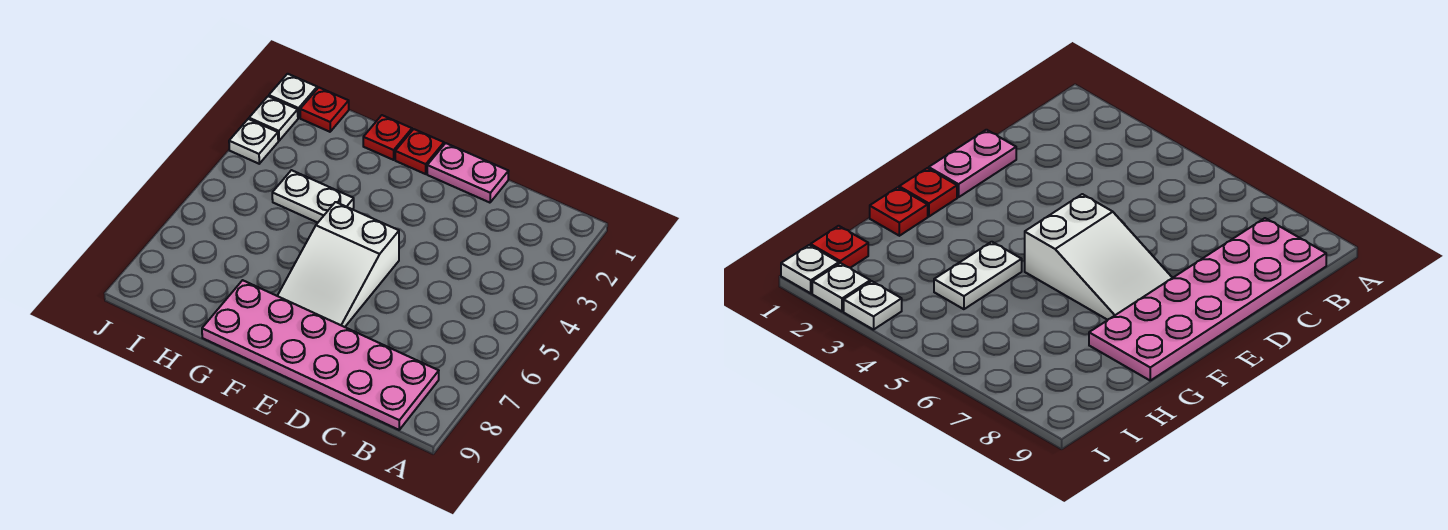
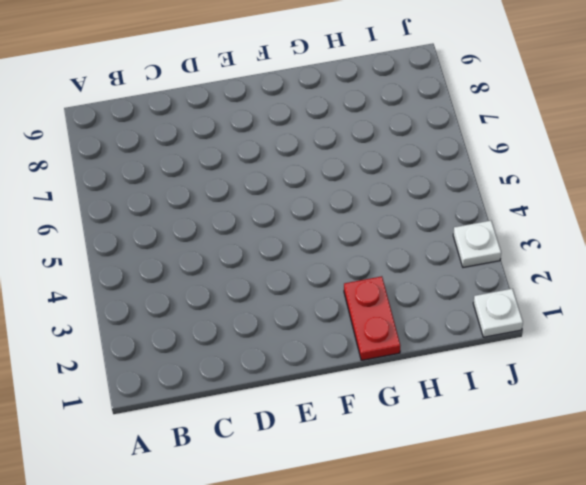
red plate G1:G2 level 1 -> red plate G1 level 1
none -> pink plate B8:G9 level 1
none -> pink plate D1:E1 level 1

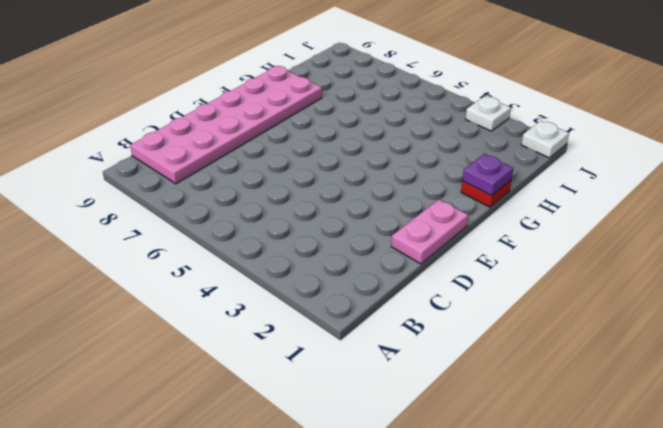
purple plate G1 level 2 -> none
none -> white slope E5:F7 level 1 top 5
none -> red plate F1 level 1

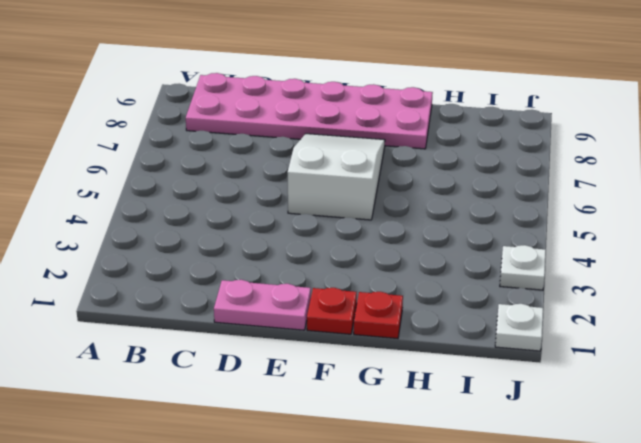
none -> white plate G4:H4 level 1
none -> red plate I1 level 1

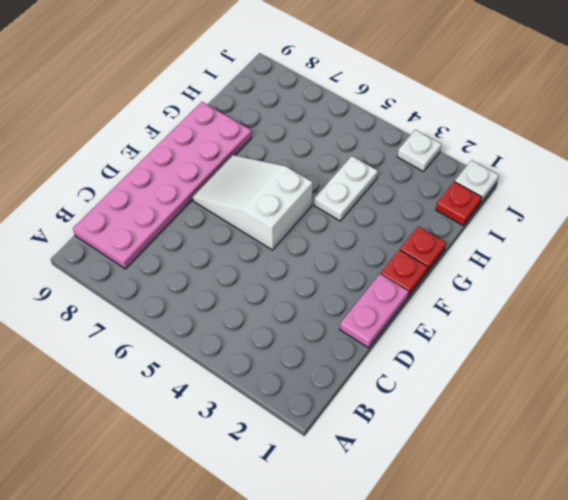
none -> white plate J2 level 1

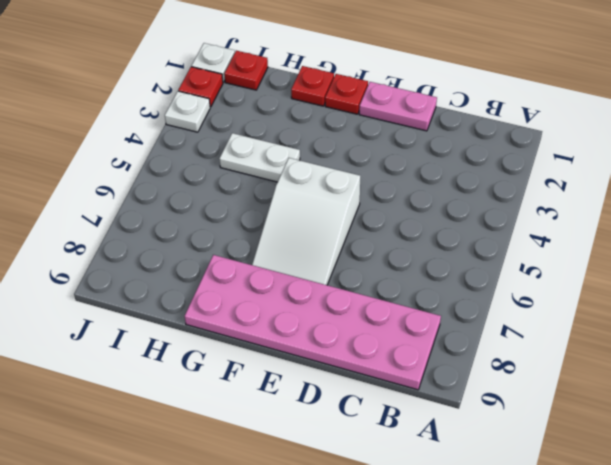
red plate J2 level 1 -> white plate J2 level 1

